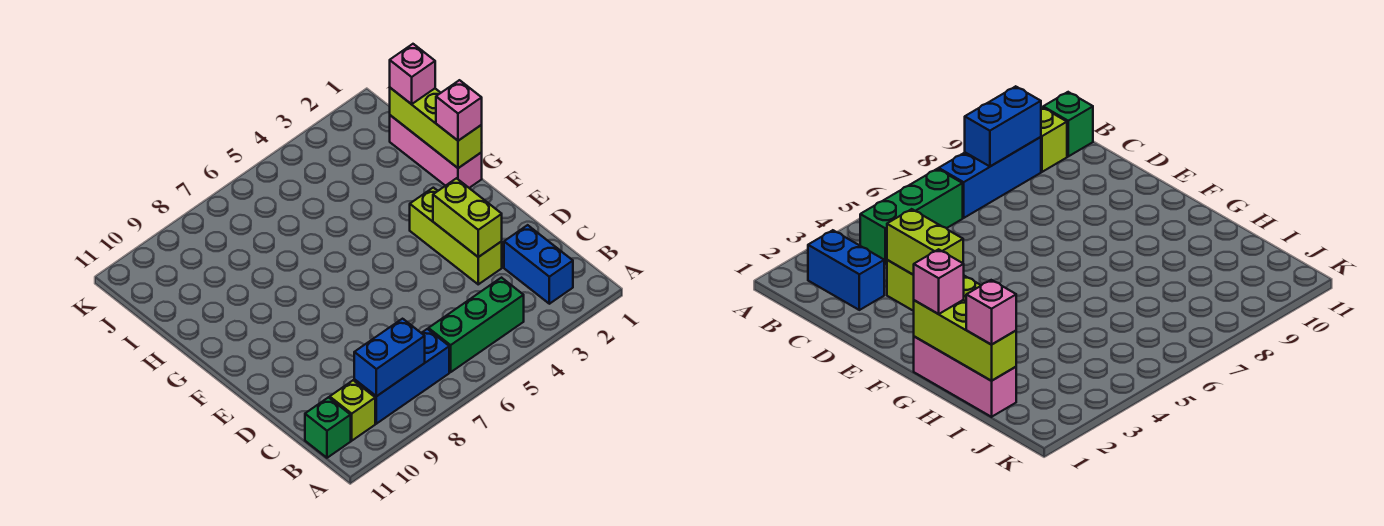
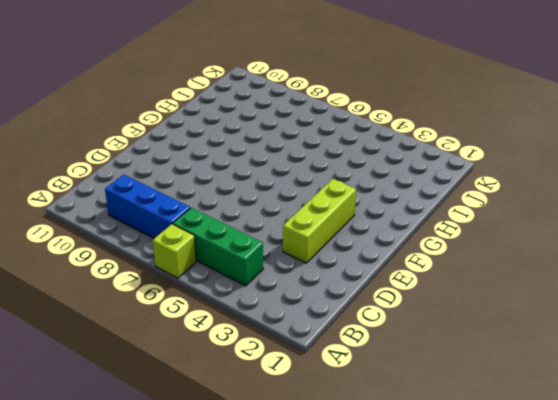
lime brick A6 level 1 -> lime brick B10 level 1
none -> blue brick B2:C2 level 1
none -> green brick B11 level 1
none -> pink brick G1:I1 level 1

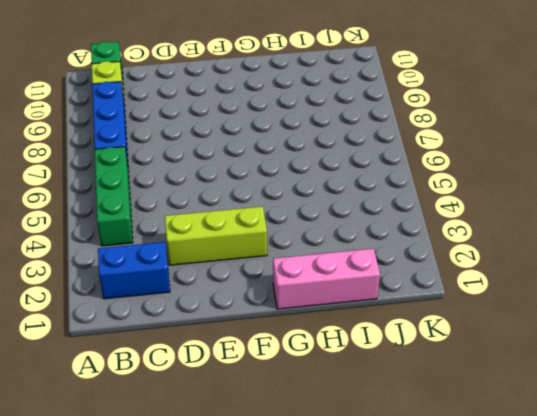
none -> blue brick B8:B9 level 2
none -> lime brick D3:E3 level 2
none -> lime brick G1:I1 level 2

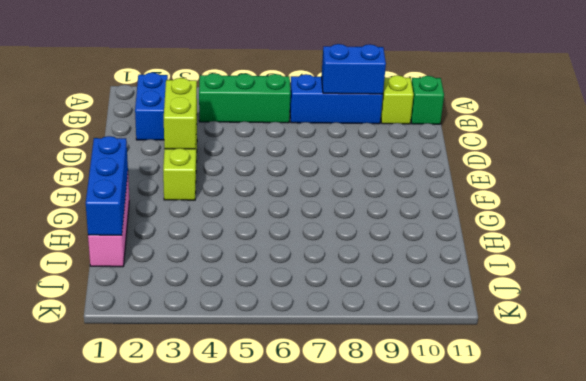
blue brick G1:I1 level 2 -> lime brick G1:I1 level 2
none -> pink brick G1 level 3
none -> pink brick I1 level 3

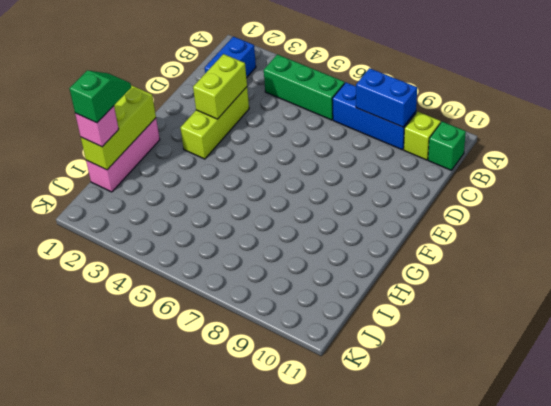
green slope H1:I1 level 4 top I -> none
none -> pink brick G1 level 3

